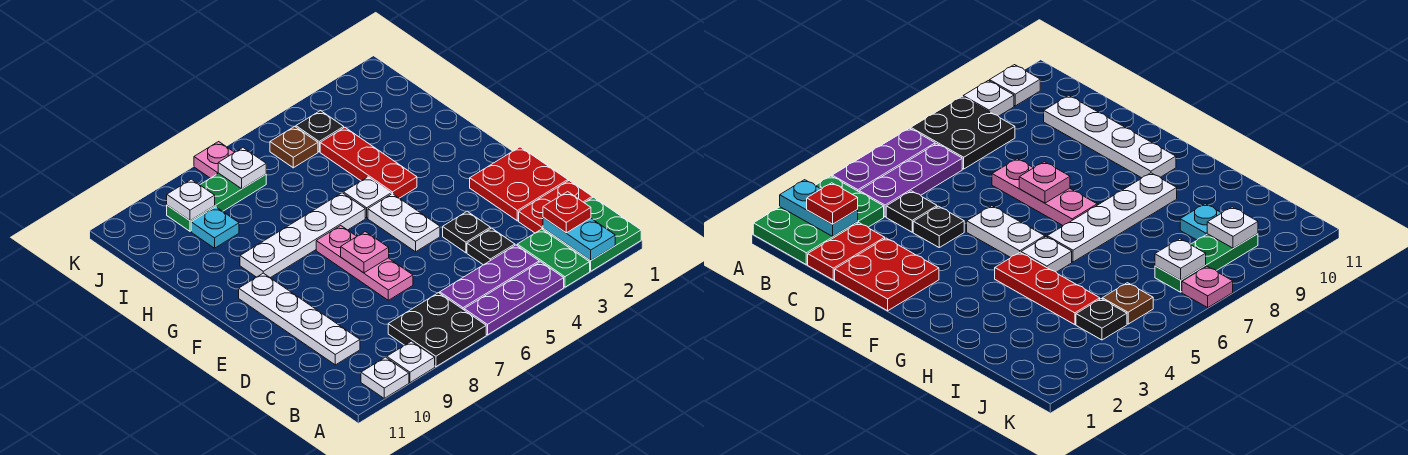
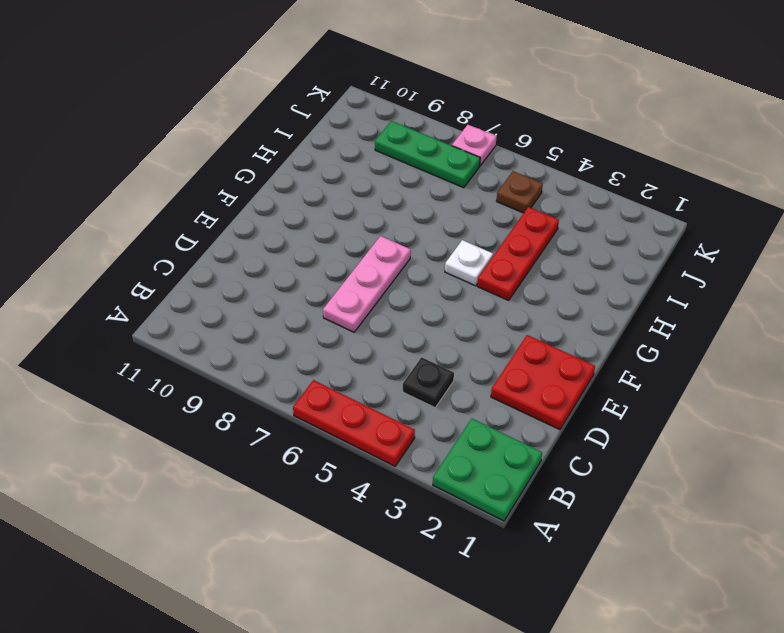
red plate A4:A6 level 1 -> purple plate A4:A6 level 1
none -> green plate A3:B3 level 1
none -> black plate A7:B8 level 1
none -> white plate A9 level 1

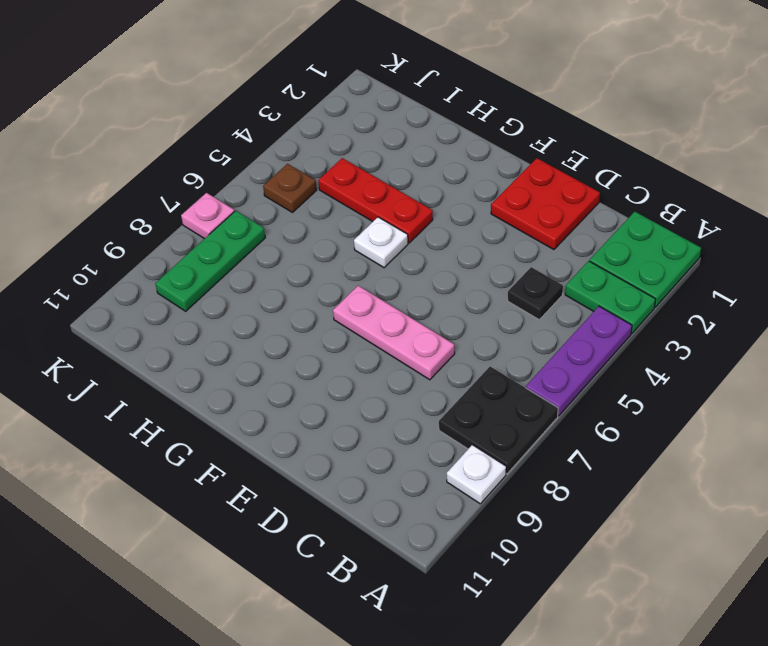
none -> white plate A10 level 1
none -> purple plate B4:B6 level 1
none -> red plate C1:C2 level 1

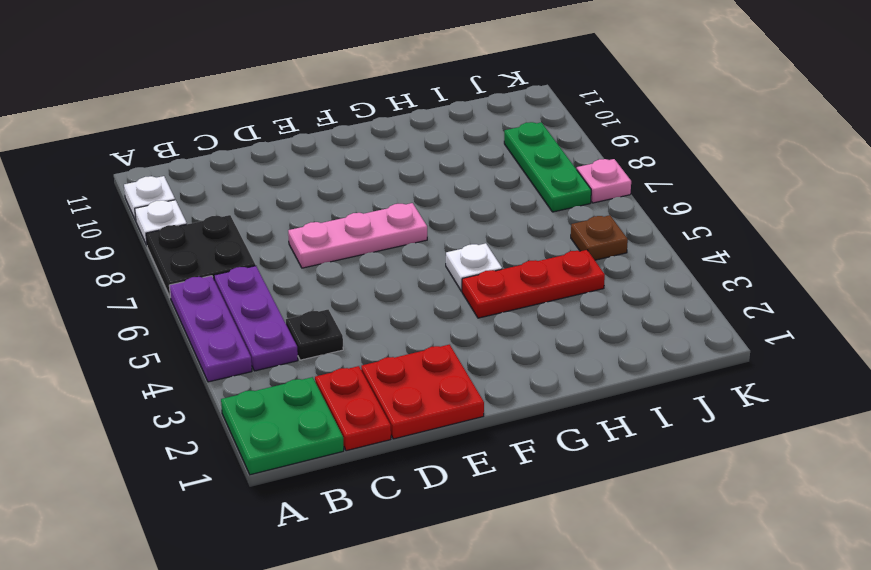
none -> green plate A3:B3 level 1
none -> white plate C10:F10 level 1
none -> black plate D4 level 1

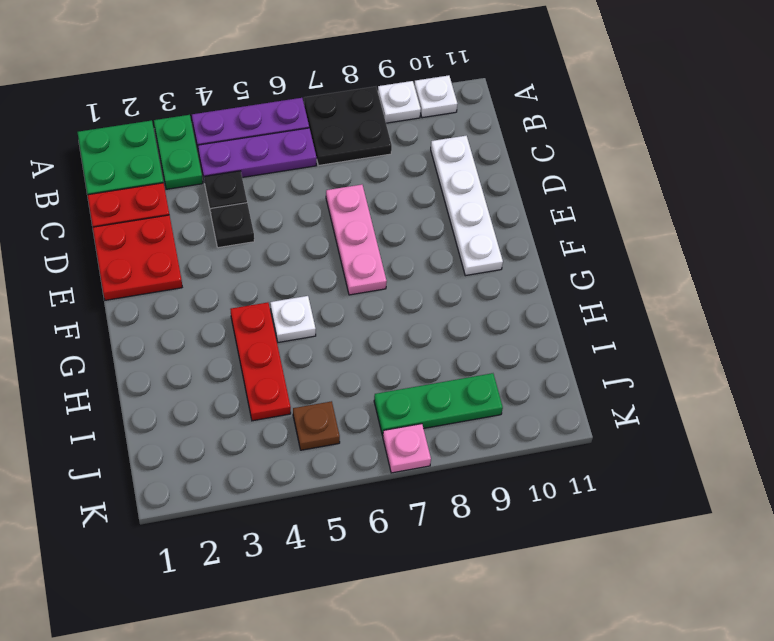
none -> white plate E5:F5 level 1
none -> white plate G6:G9 level 1
none -> cyan plate I9 level 1

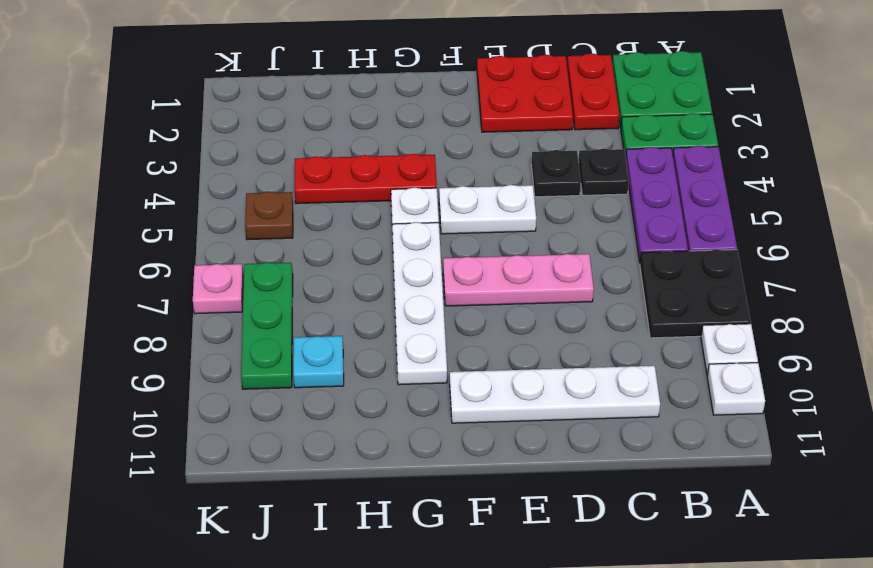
none -> black plate J4 level 1
none -> cyan plate A2:B2 level 2
none -> pink plate E7 level 2

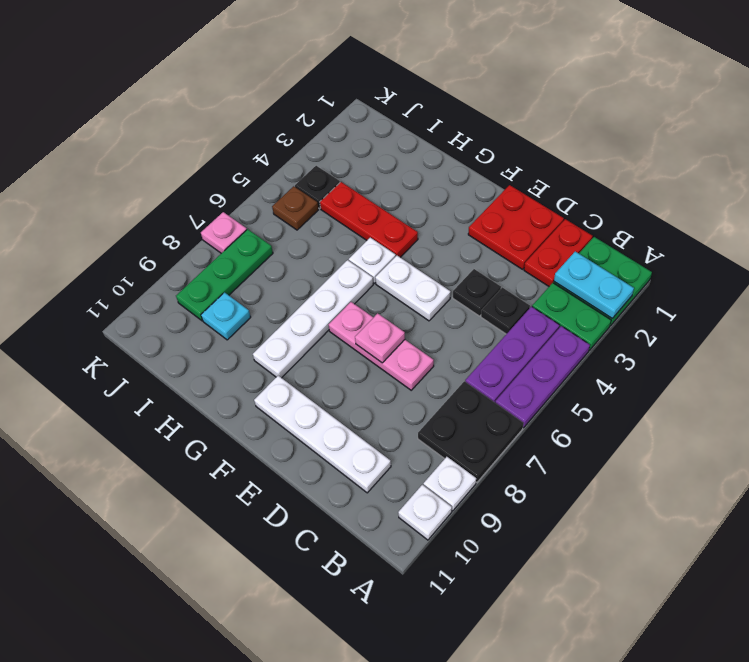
none -> white plate J7 level 2
none -> white plate J9 level 2
none -> red plate B2 level 3

